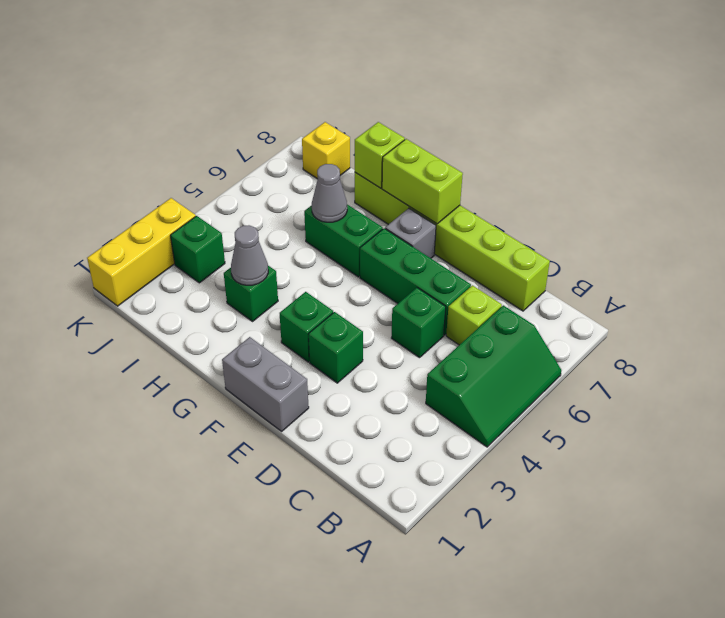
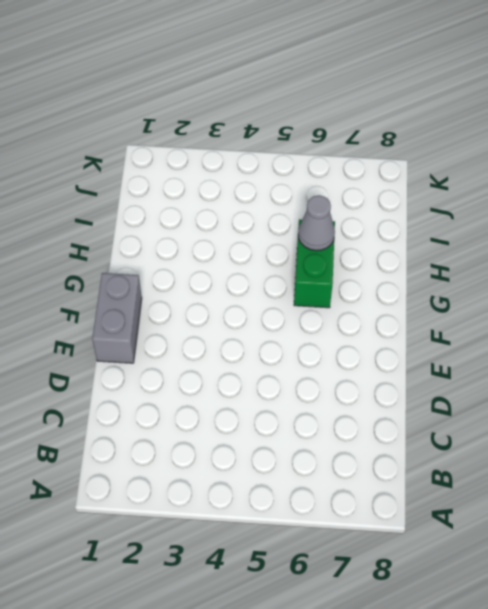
none -> green slope A4:B6 level 1 top B
none -> lime brick C6 level 1
none -> lime brick C8:H8 level 1

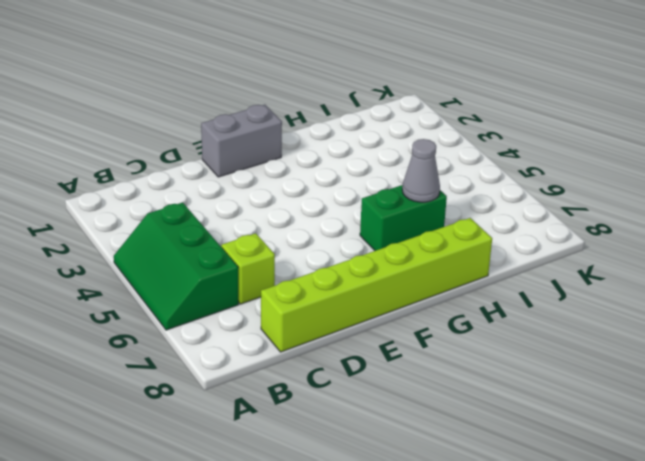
none -> green brick D5 level 1
none -> green brick D6:F6 level 1
none -> green brick E3 level 1

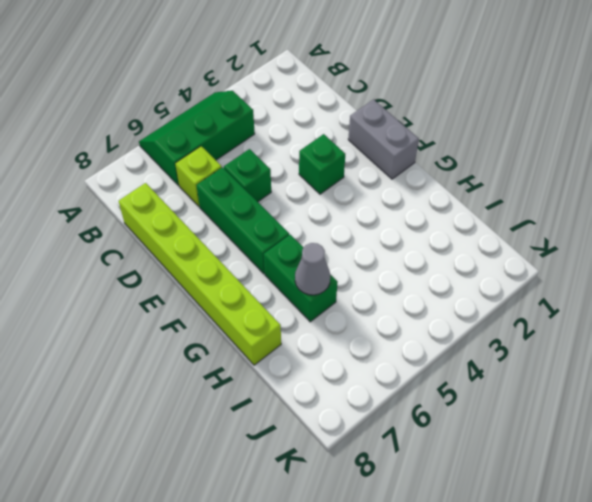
none -> green brick F3 level 1
none -> grey brick F7 level 1
none -> green brick H3 level 1

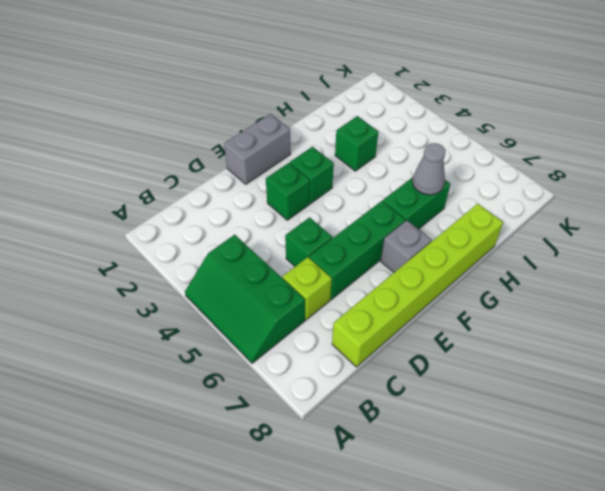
none -> green brick J3 level 1
none -> yellow brick J8 level 1
none -> yellow brick K1:K3 level 1

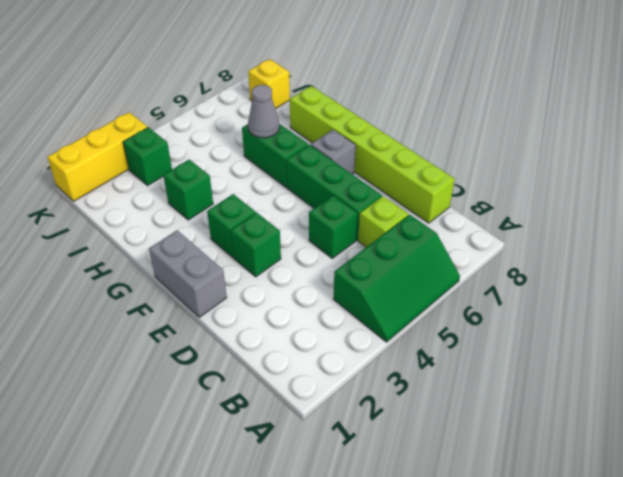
none -> lime brick F8:G8 level 2
none -> grey cone H3 level 2
none -> lime brick H8 level 2

